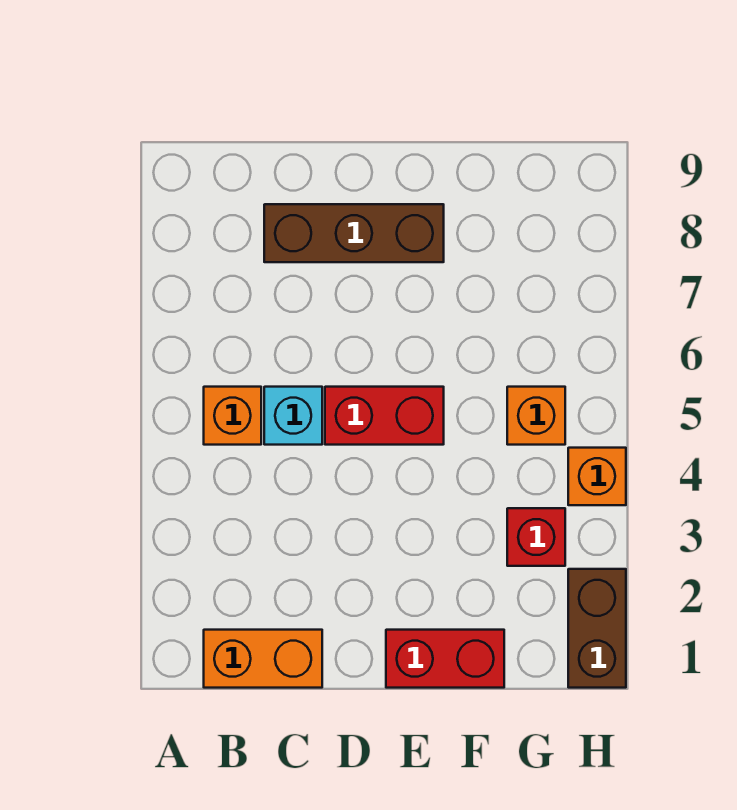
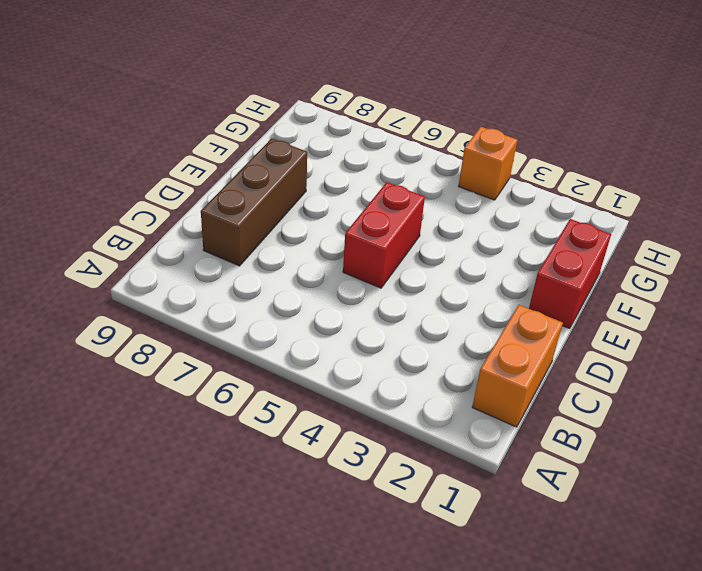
none -> orange brick B5 level 1
none -> cyan brick C5 level 1

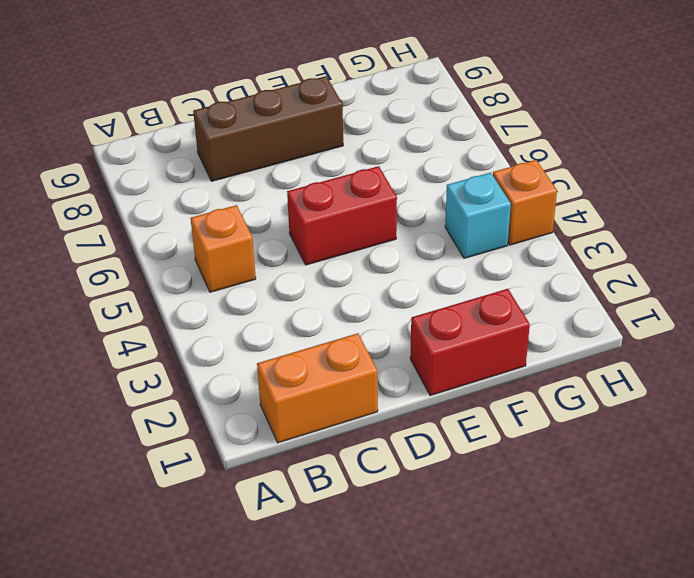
cyan brick G4 level 1 -> cyan brick C5 level 1
none -> red brick G3 level 1
none -> orange brick G5 level 1

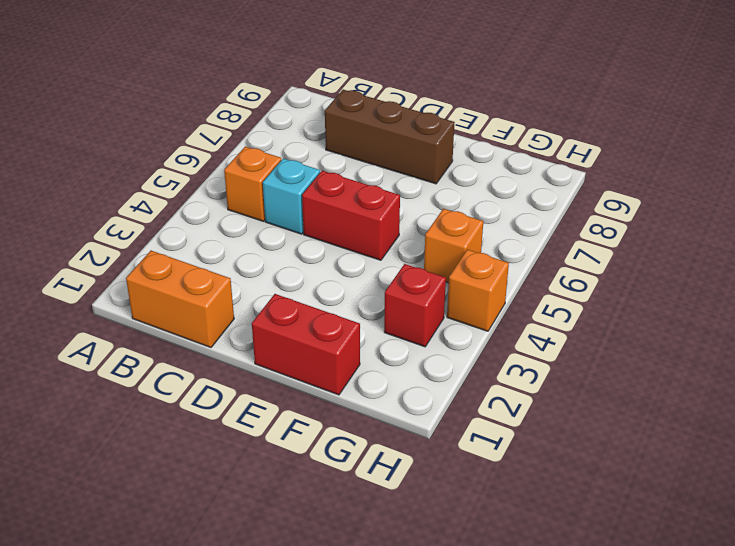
none -> brown brick H1:H2 level 1

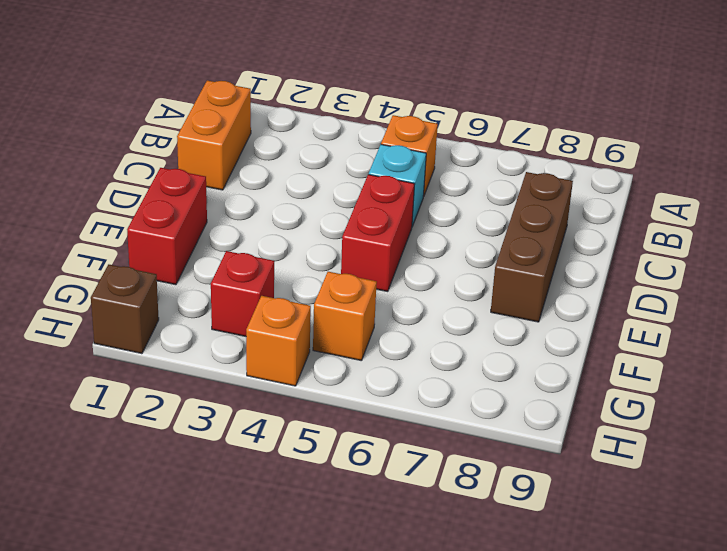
brown brick H1 level 1 -> brown brick H1:H2 level 1

